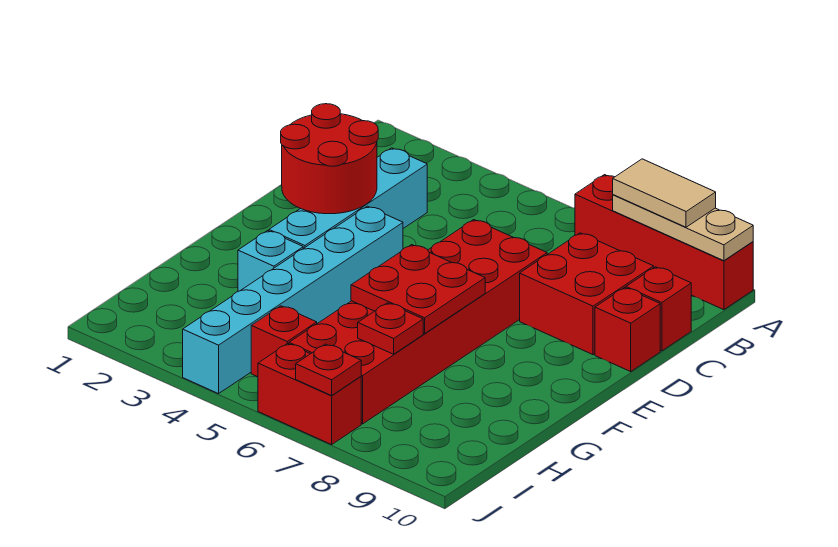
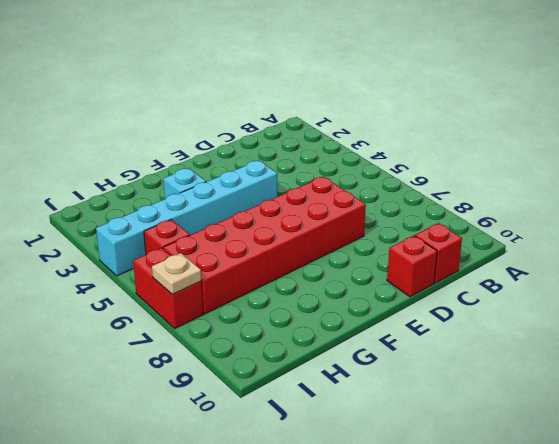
tan plate J7 level 2 -> red plate J7 level 2
none -> red brick A7:A10 level 1
none -> cyan brick C3:F3 level 1
none -> red brick C8:D9 level 1

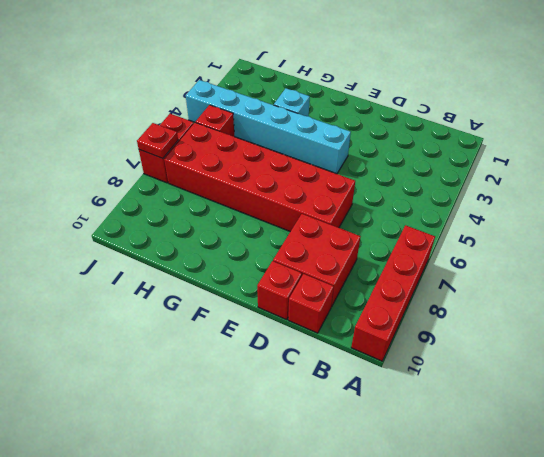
none -> cyan brick C3:F3 level 1
none -> tan plate A8:A10 level 2
none -> red round brick D2:E3 level 2

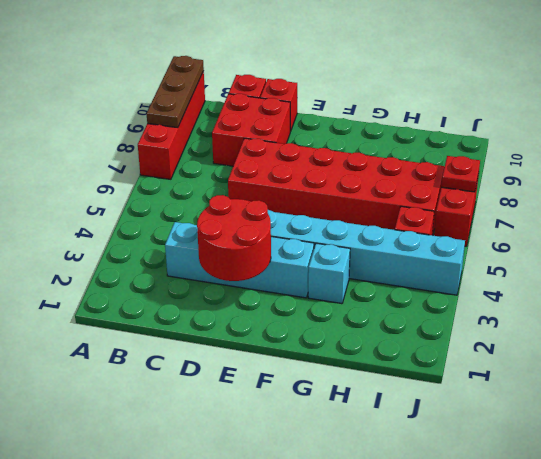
brown plate A8:A10 level 2 -> tan plate A8:A10 level 2
none -> red plate F6:G7 level 2
none -> red plate H7 level 2
none -> tan tile A8:A9 level 3

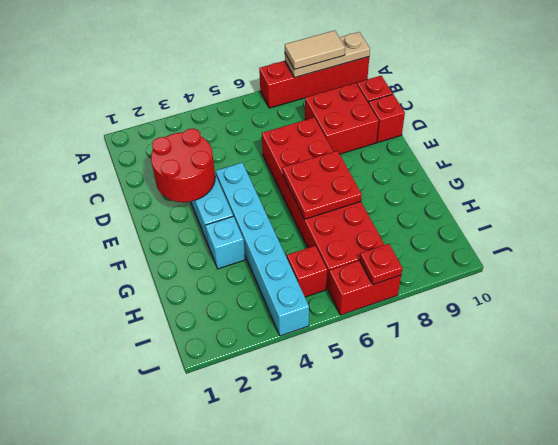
none -> red plate H7 level 2

